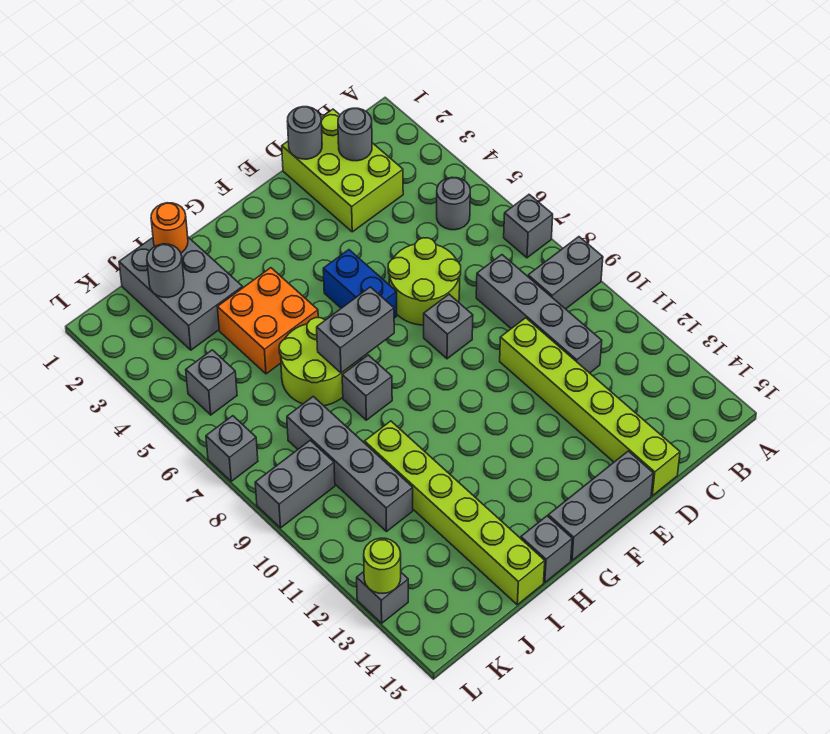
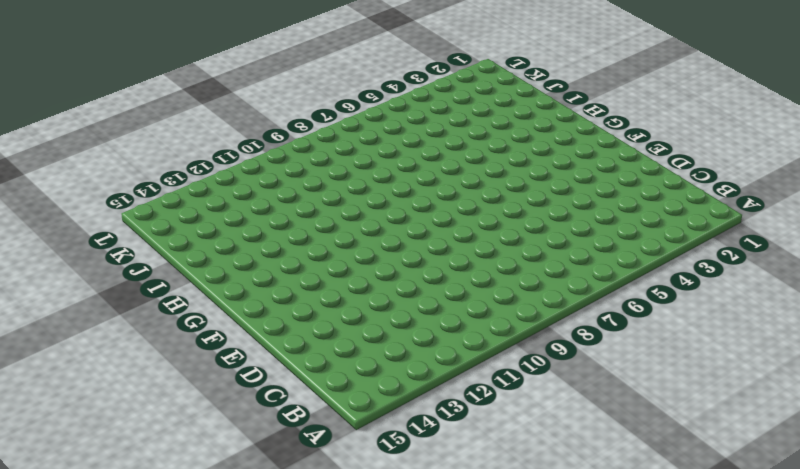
none -> grey brick A7 level 1
none -> grey brick A9:B9 level 1
none -> grey round brick B5 level 1

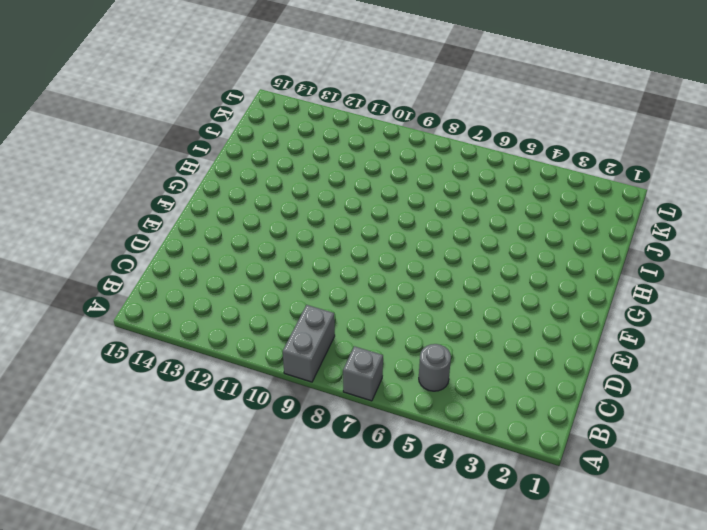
none -> lime brick C1:D3 level 1
none -> grey brick C8:C11 level 1
none -> lime round brick D6:E7 level 1

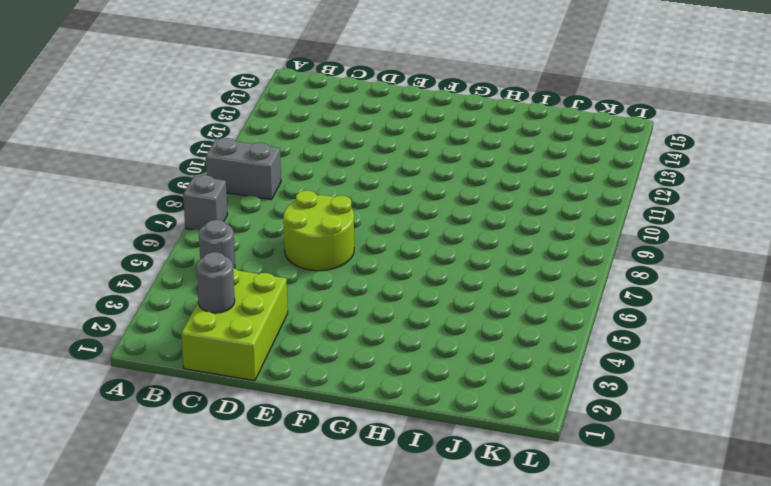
none -> grey brick C8:C11 level 1
none -> lime brick D10:D15 level 1
none -> grey brick E8 level 1

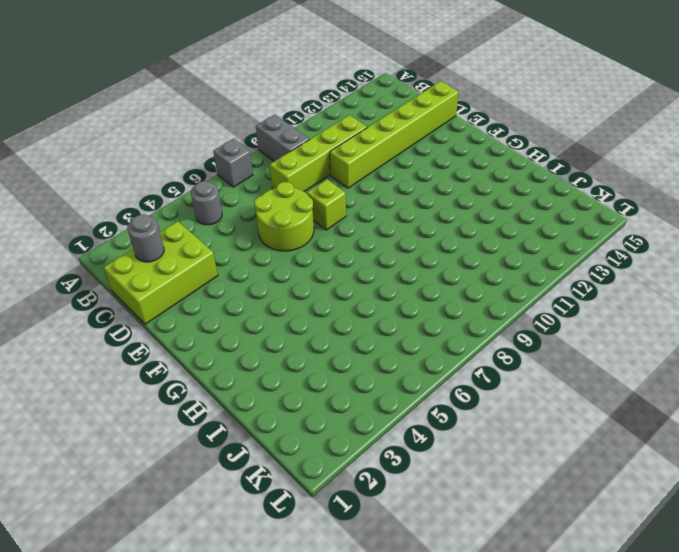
lime brick C8:C11 level 1 -> grey brick C8:C11 level 1
lime brick E8 level 1 -> grey brick E8 level 1
none -> grey brick E15:G15 level 1
none -> blue brick F5:F6 level 1
none -> orange brick H4:I5 level 1

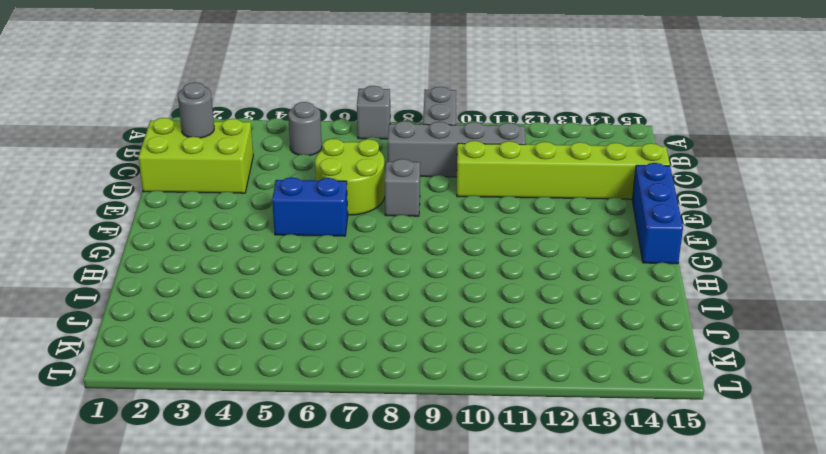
blue brick E15:G15 level 1 -> grey brick E15:G15 level 1
none -> orange brick H4:I5 level 1
none -> lime round brick H6:I7 level 1
none -> grey brick H8 level 1

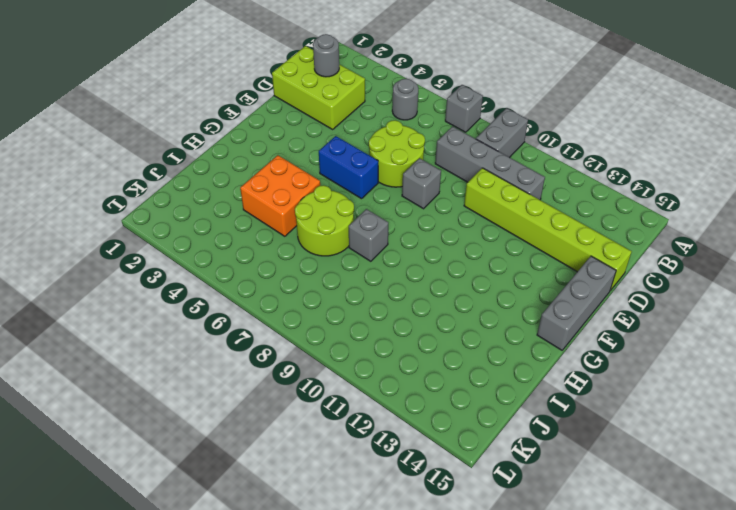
none -> grey brick H15 level 1
none -> grey brick I1:J3 level 1
none -> lime brick I10:I15 level 1

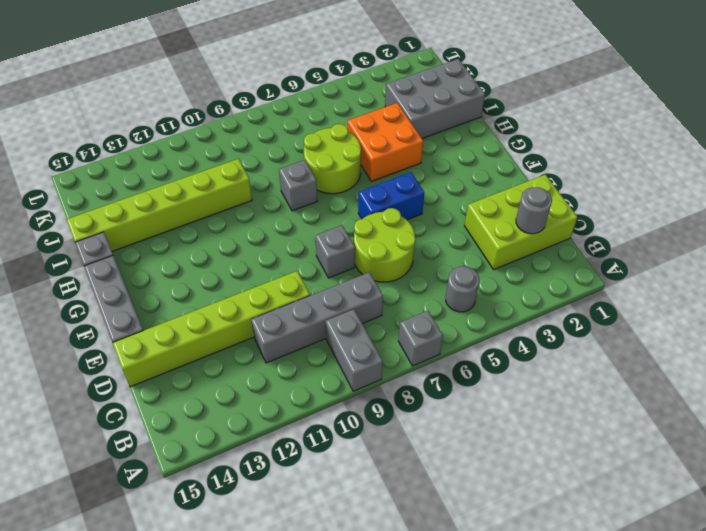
none -> grey brick J8:J11 level 1
none -> grey brick K5 level 1
none -> grey brick K9:L9 level 1

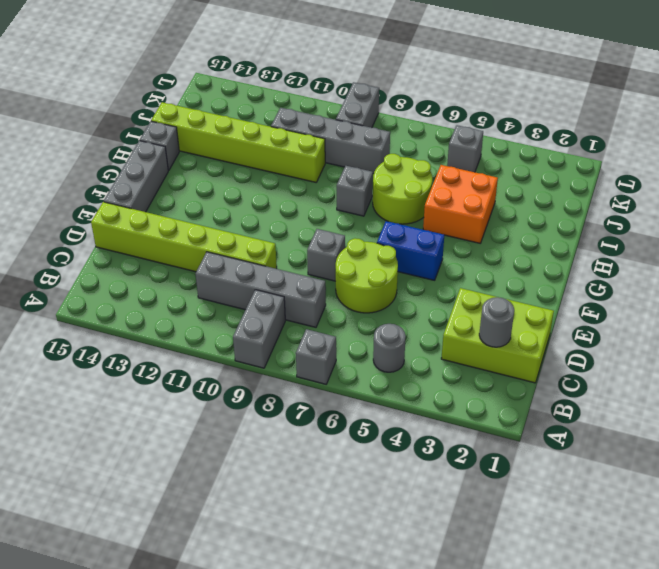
none -> grey brick I1:J3 level 1
none -> grey brick L7 level 1
none -> grey brick L13 level 1

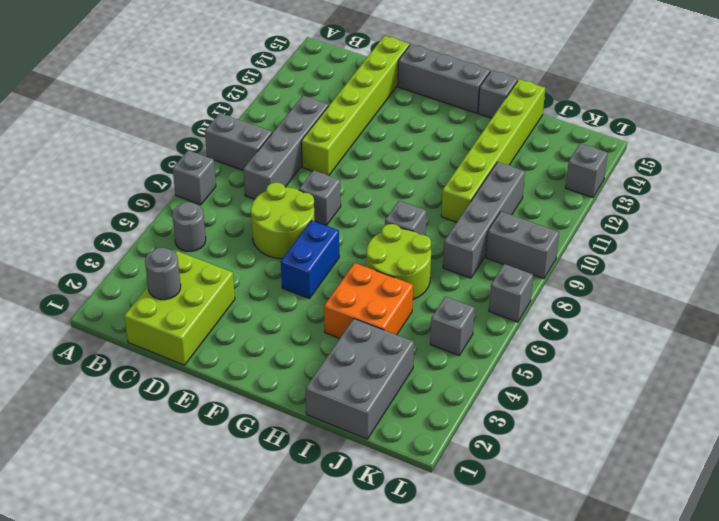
none -> grey round brick D1 level 2
none -> grey brick G7:H7 level 2
none -> orange round brick I1 level 2

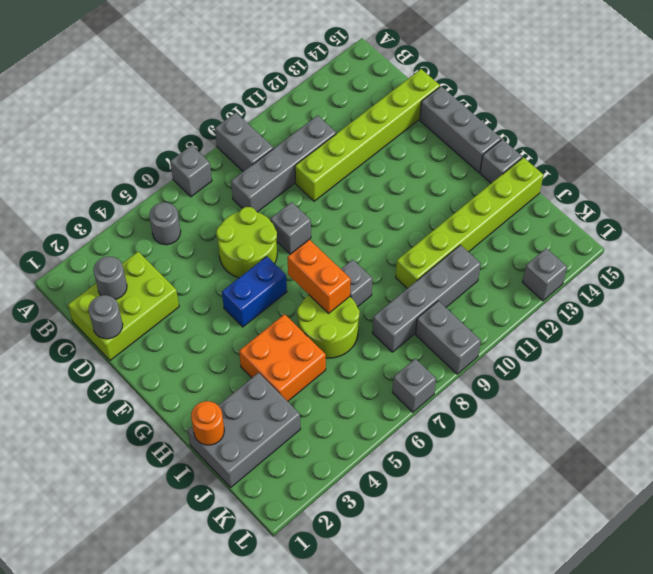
orange brick G7:H7 level 2 -> grey brick G7:H7 level 2
none -> grey brick K5 level 1
none -> grey round brick J2 level 2
none -> lime round brick L13 level 2

